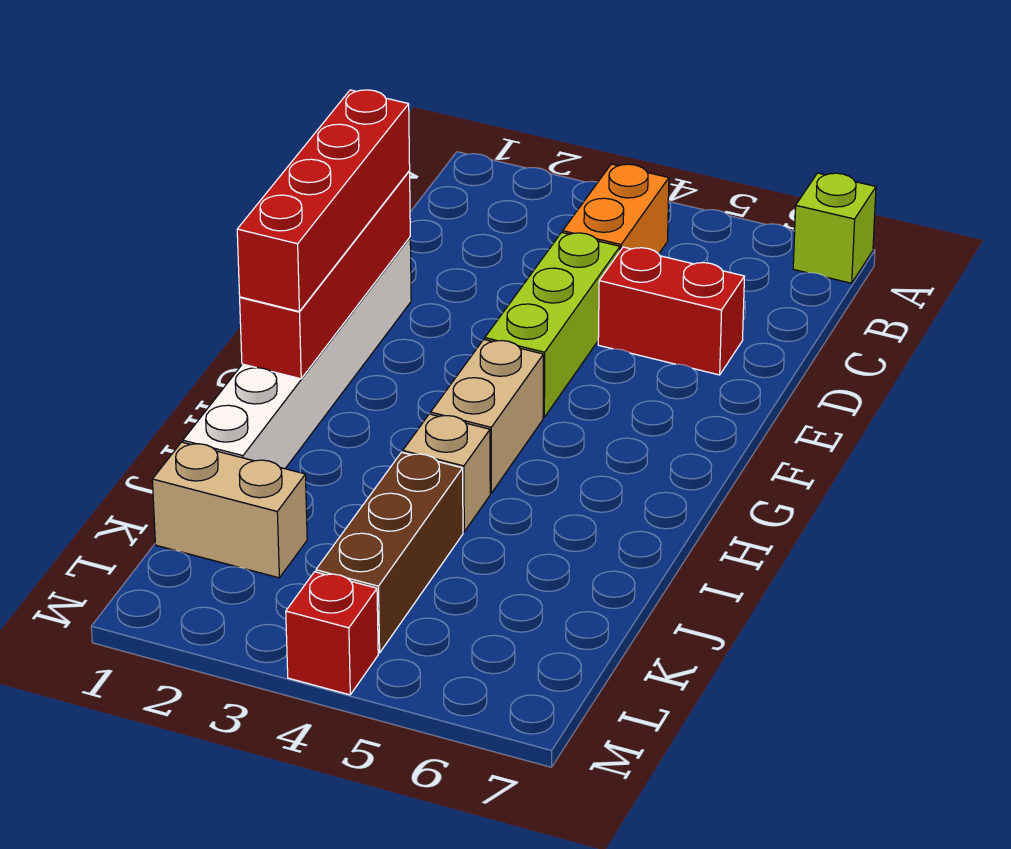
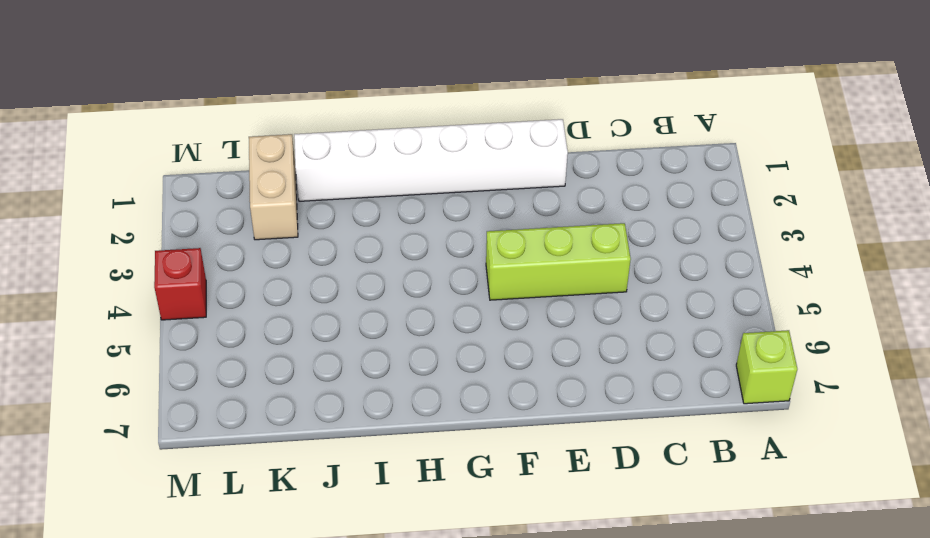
none -> orange brick B4:C4 level 1
none -> red brick D5:D6 level 1
none -> tan brick G4:H4 level 1

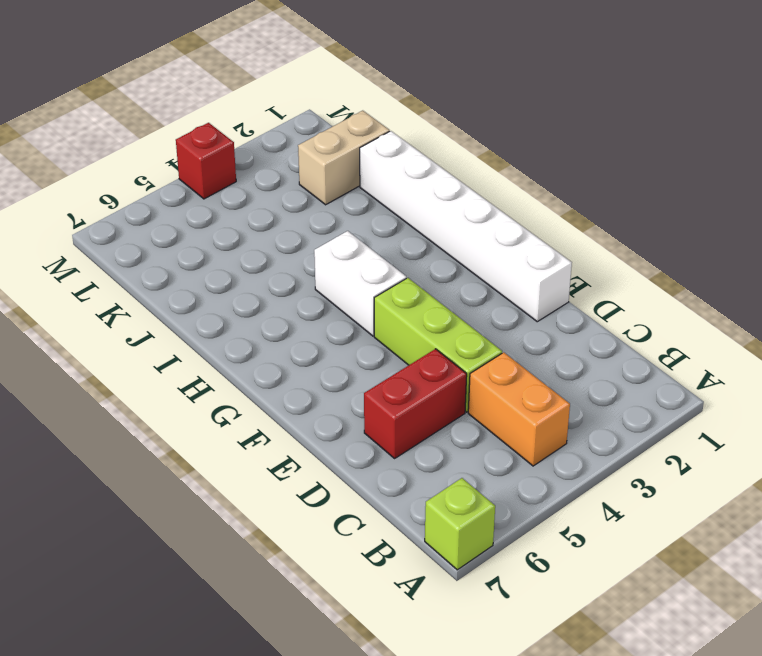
white brick G4:H4 level 1 -> tan brick G4:H4 level 1
none -> tan brick I4 level 1
none -> brown brick J4:L4 level 1
none -> red brick E1:H1 level 2

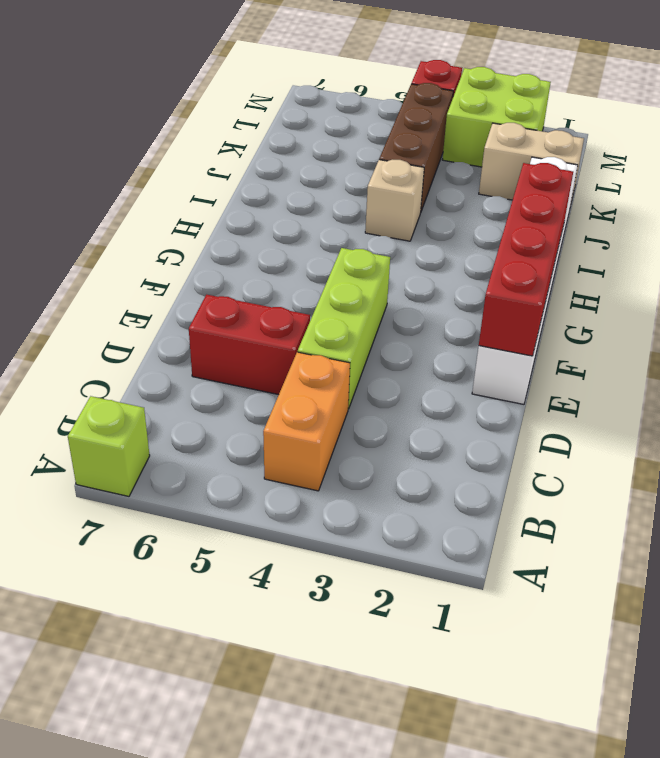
lime brick L2:M3 level 1 -> none
none -> tan brick G4:H4 level 1
none -> red brick E1:H1 level 3

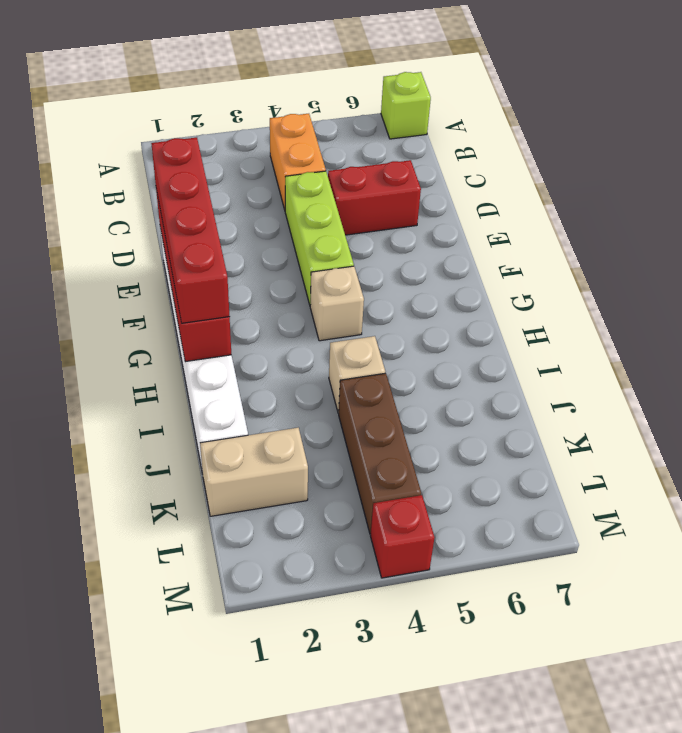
tan brick G4 level 1 -> tan brick G4:H4 level 1

